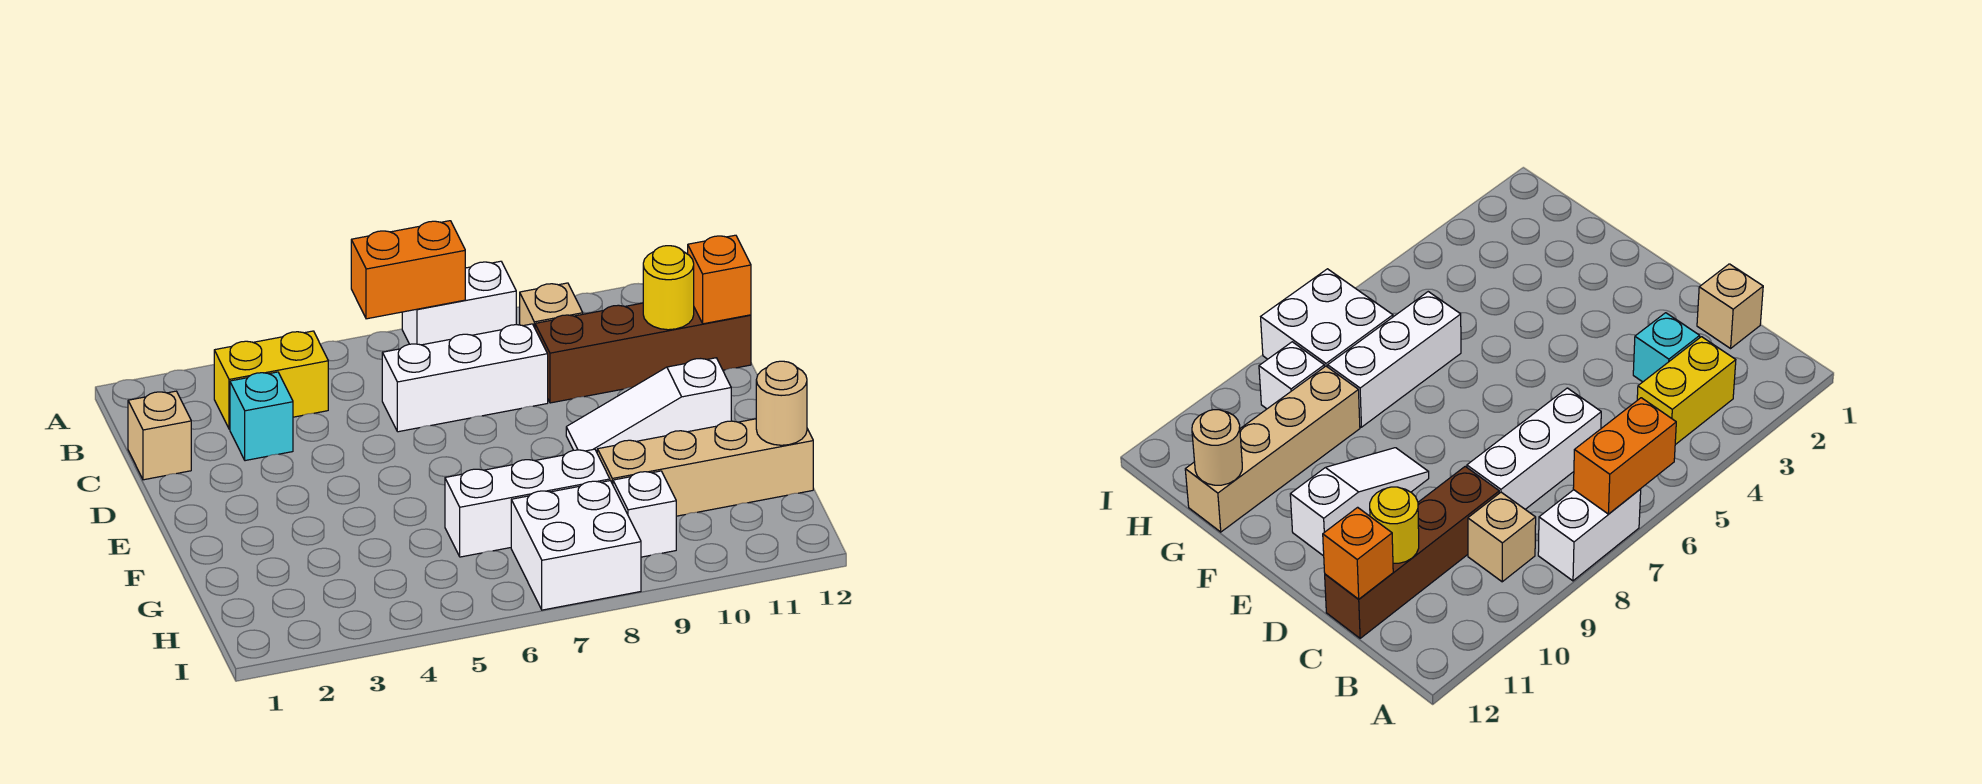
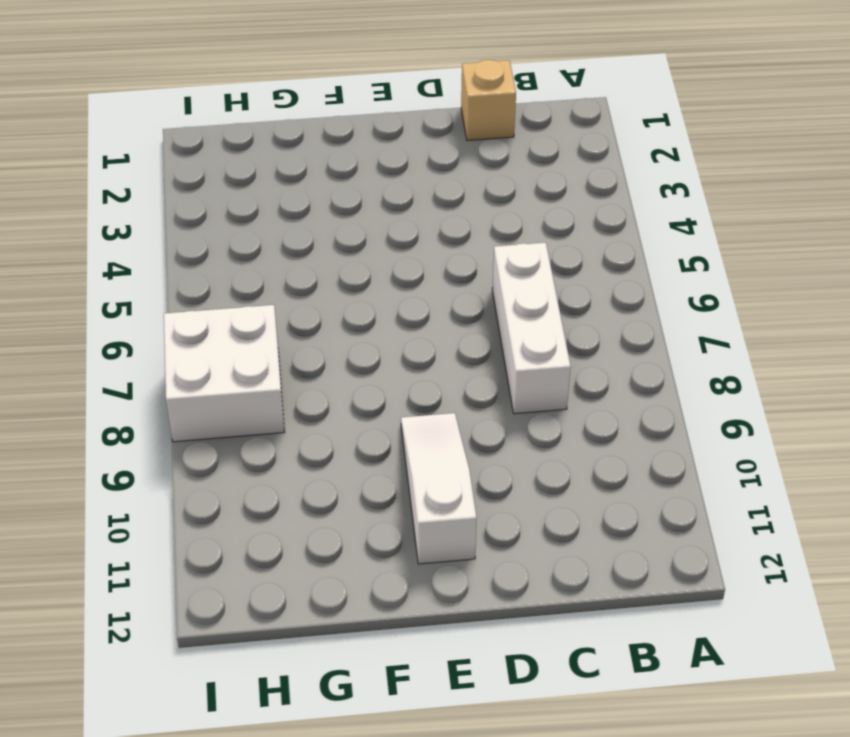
none -> white brick A7:A8 level 1
none -> yellow brick B3:B4 level 1
none -> tan brick B9 level 1

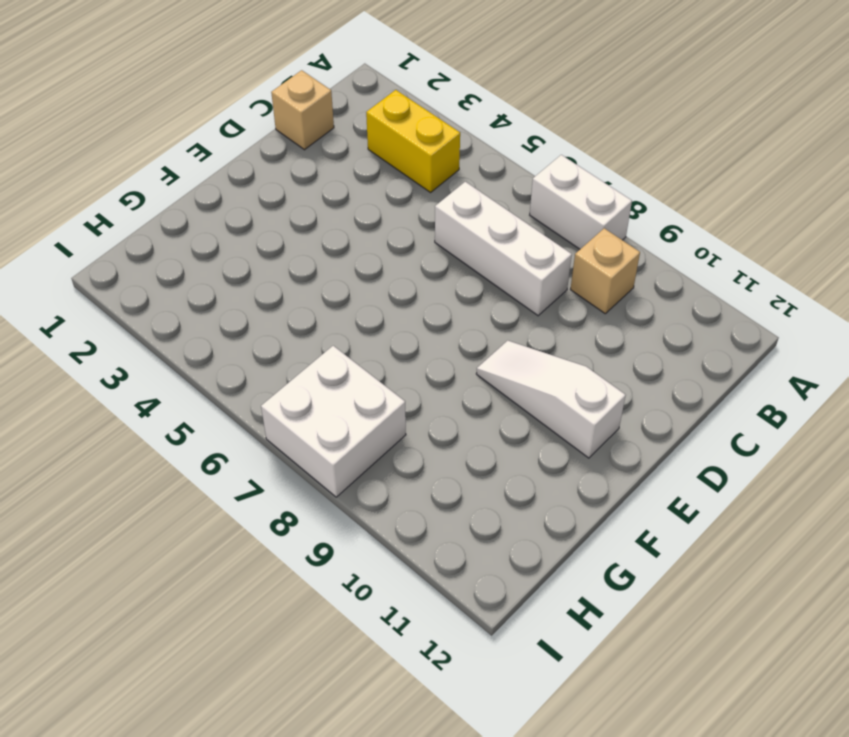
none -> cyan brick C3 level 1
none -> brown brick C9:C12 level 1
none -> white brick G6:G8 level 1

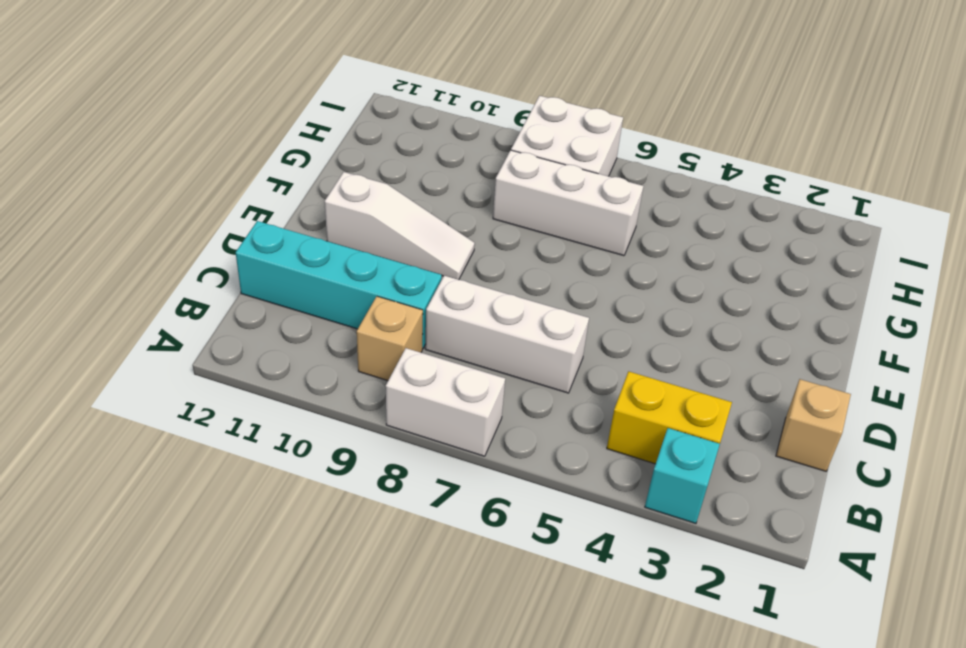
cyan brick A3 level 1 -> cyan brick C3 level 1
cyan brick C9:C12 level 1 -> brown brick C9:C12 level 1
none -> tan brick G9:G12 level 1
none -> white brick H9 level 1
none -> orange brick A6:A7 level 2

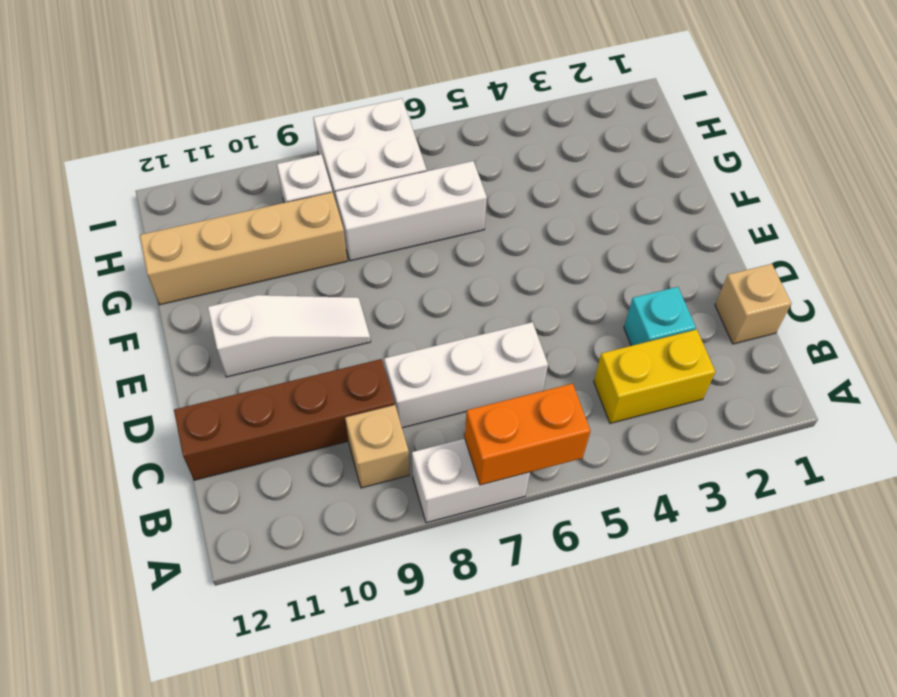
none -> yellow round brick C11 level 2
none -> orange brick C12 level 2
none -> tan round brick G12 level 2

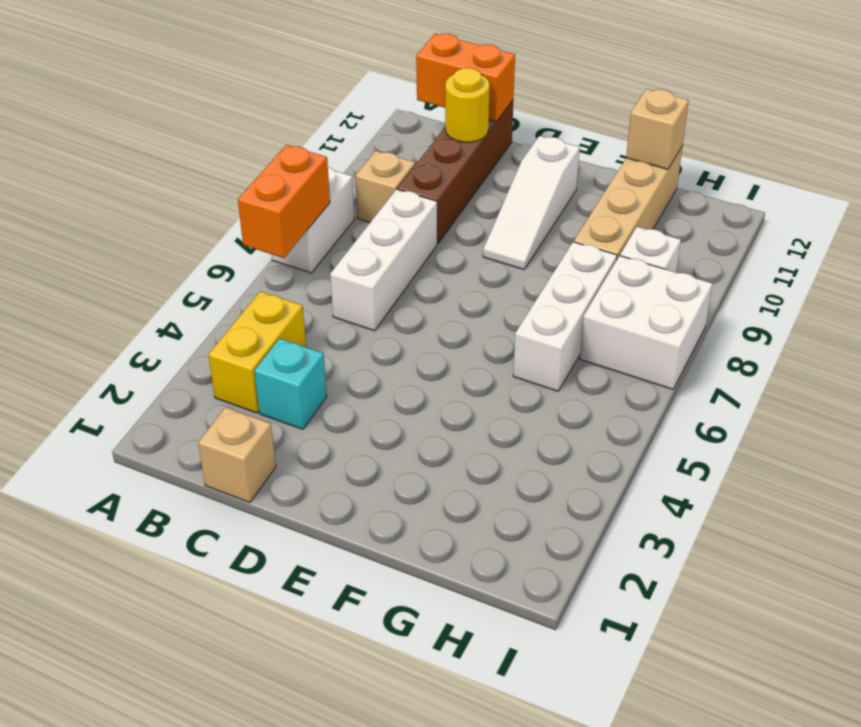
orange brick B12:C12 level 2 -> orange brick C12 level 2
tan brick G12 level 2 -> tan round brick G12 level 2

